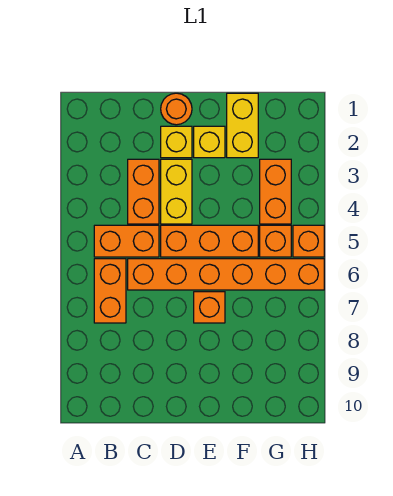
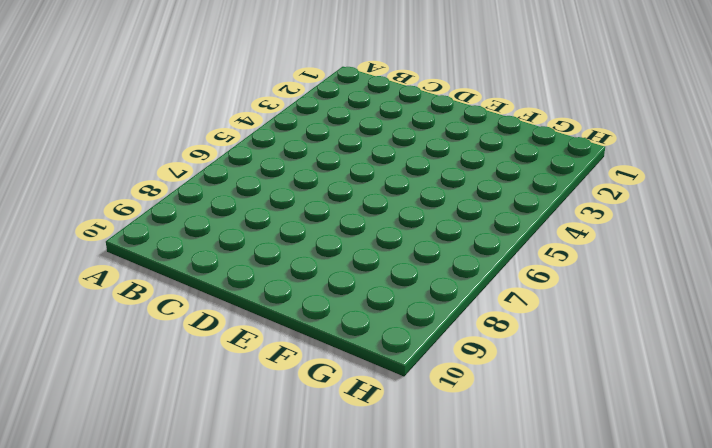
none -> orange brick B5:C5 level 1
none -> orange brick B6:B7 level 1
none -> orange brick C3:C4 level 1

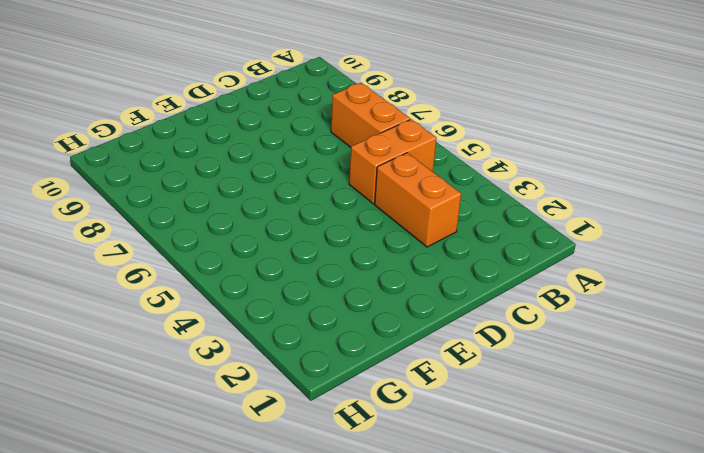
none -> orange brick C6:H6 level 1
none -> orange round brick D1 level 1
none -> yellow brick D2 level 1

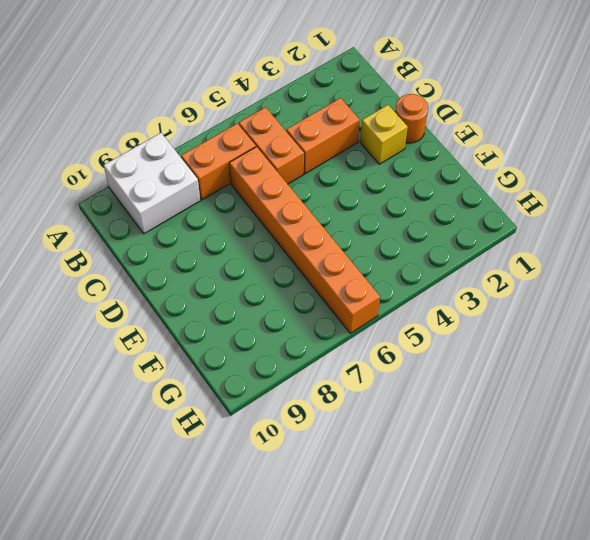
white brick A8:B9 level 1 -> none
none -> yellow brick D3:D4 level 1
none -> orange brick D5:F5 level 1
none -> yellow brick E2 level 1

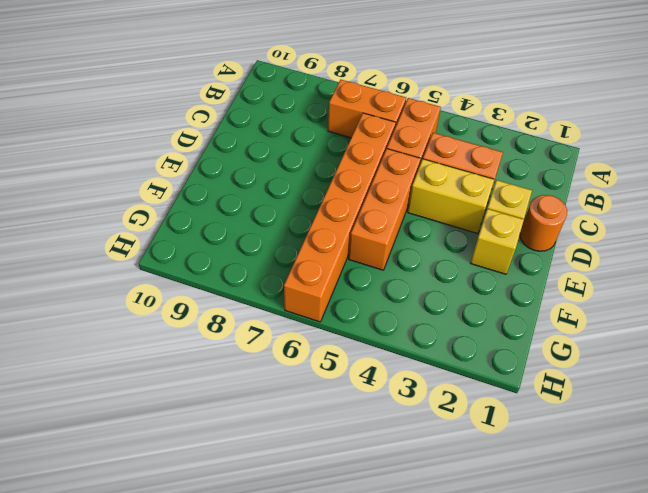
none -> orange brick E7 level 1
none -> yellow brick F1:F2 level 1
none -> orange brick G3:G4 level 1

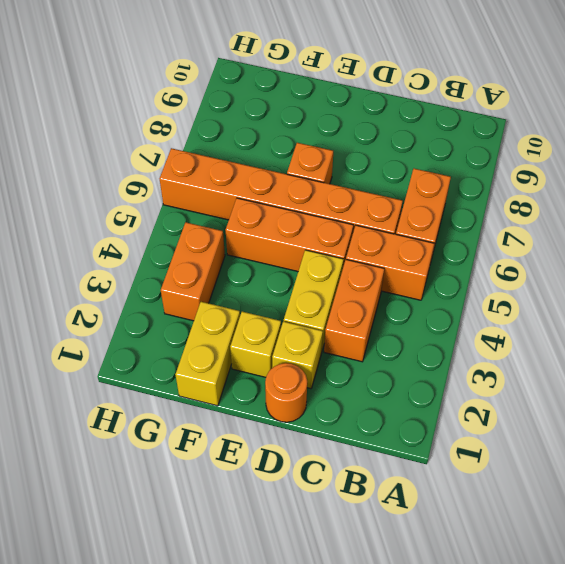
none -> orange brick G5 level 1
none -> orange brick H5 level 1

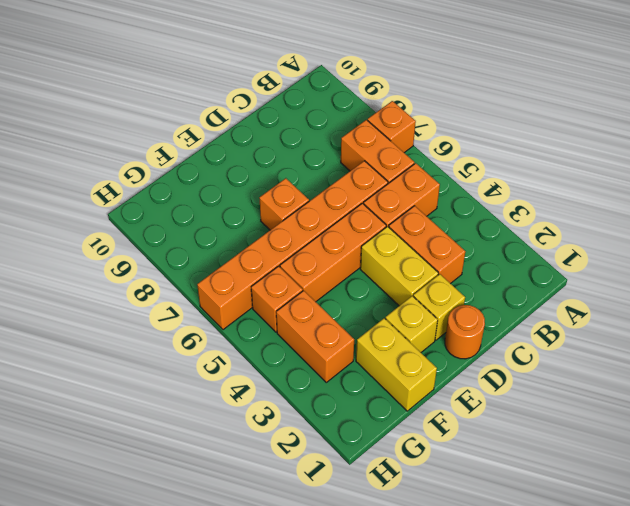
orange brick A7 level 1 -> orange brick H5 level 1

